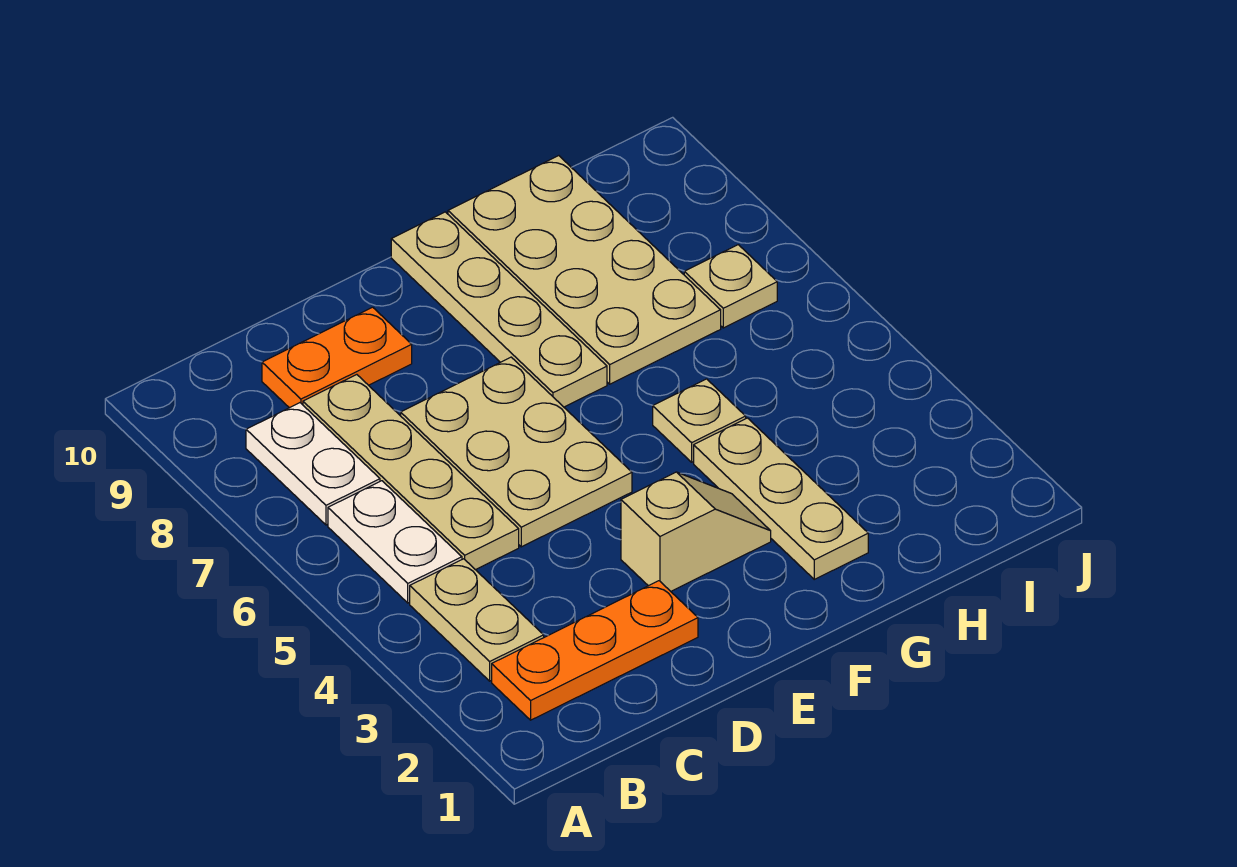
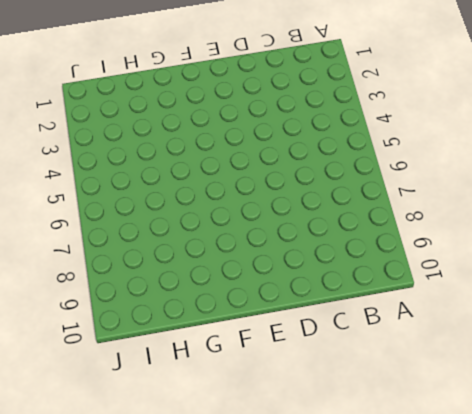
none -> orange plate B2:D2 level 1
none -> tan plate B3:B4 level 1
none -> white plate B5:B6 level 1

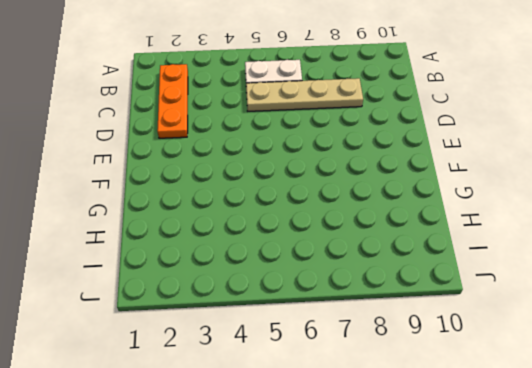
none -> tan plate B3:B4 level 1
none -> white plate B7:B8 level 1
none -> orange plate C9:D9 level 1

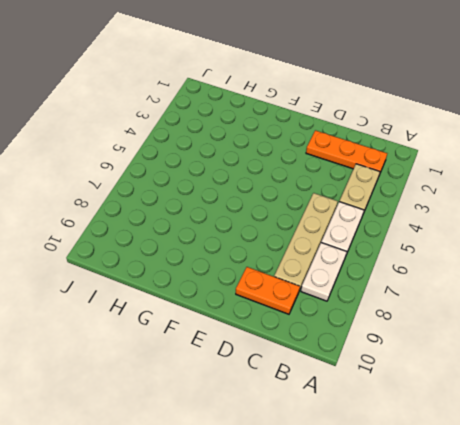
none -> tan plate D5:E7 level 1
none -> tan slope E3:F3 level 1 top E
none -> tan plate F7:F10 level 1

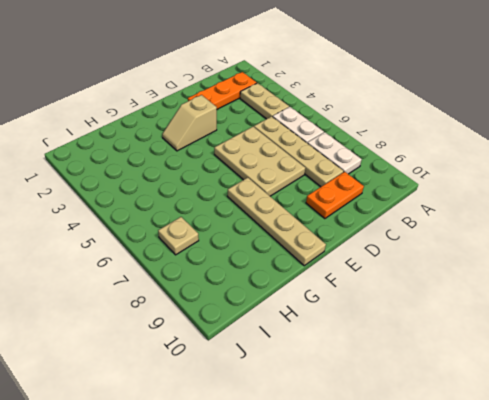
none -> tan plate G2:G4 level 1
none -> tan plate G5 level 1
none -> tan plate G7:H10 level 1

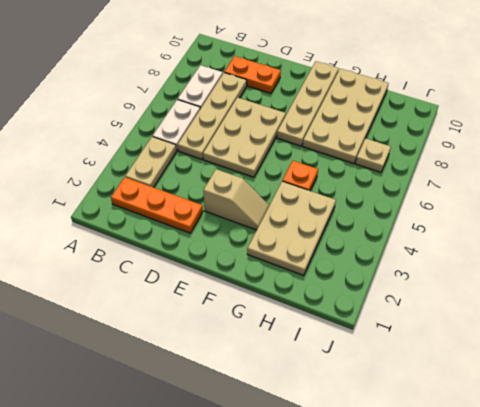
tan plate G2:H4 level 1 -> tan plate G2:G4 level 1
orange plate G5 level 1 -> tan plate G5 level 1

